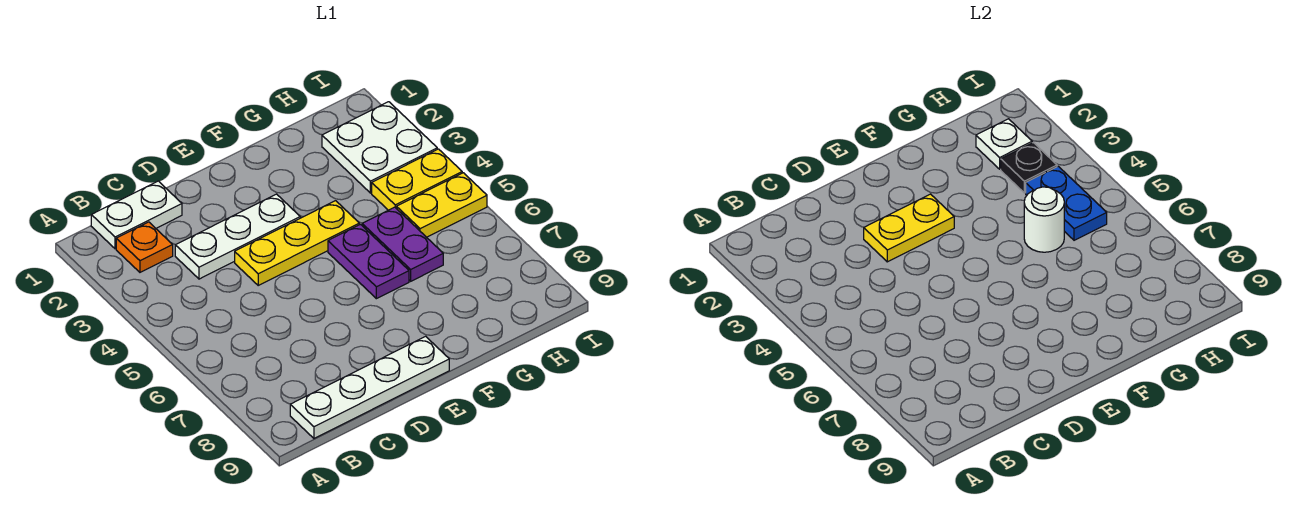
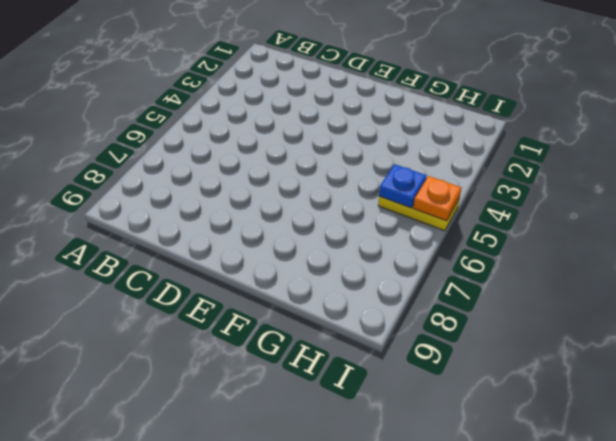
blue plate H5 level 2 -> blue plate H4:H5 level 2
orange plate I5 level 2 -> orange plate B2 level 1
none -> white plate B1:C1 level 1
none -> white plate B9:E9 level 1
none -> white plate C3:E3 level 1

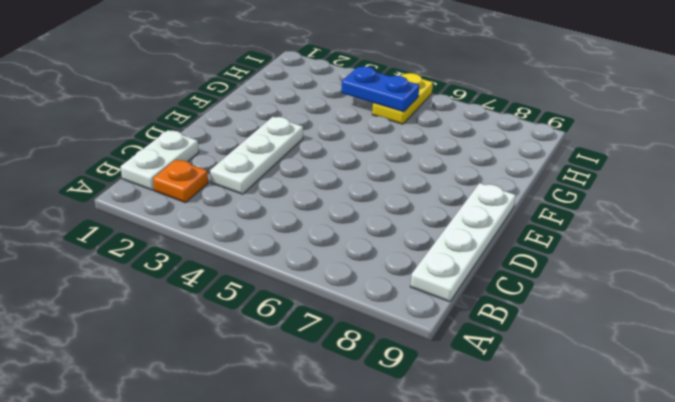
none -> yellow plate D4:F4 level 1
none -> purple plate F5:F6 level 1
none -> purple plate G5:G6 level 1

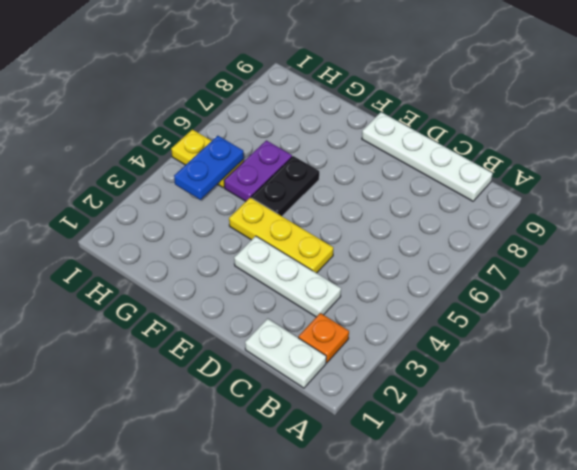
black plate F5:F6 level 1 -> purple plate F5:F6 level 1
none -> white plate H2:I3 level 1
none -> yellow plate H4:I4 level 1
none -> yellow plate D3:E3 level 2

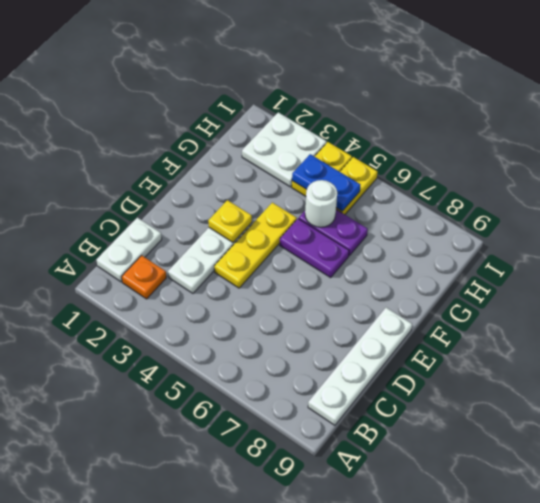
yellow plate E3 level 2 -> yellow plate D3:E3 level 2
none -> white plate H2 level 2
none -> black plate H3 level 2

